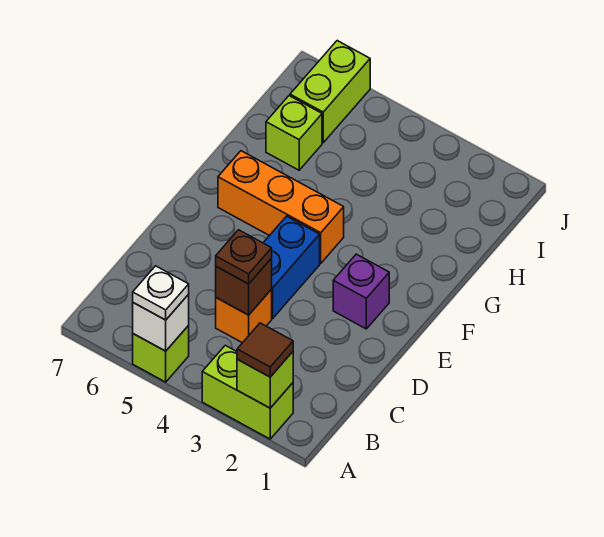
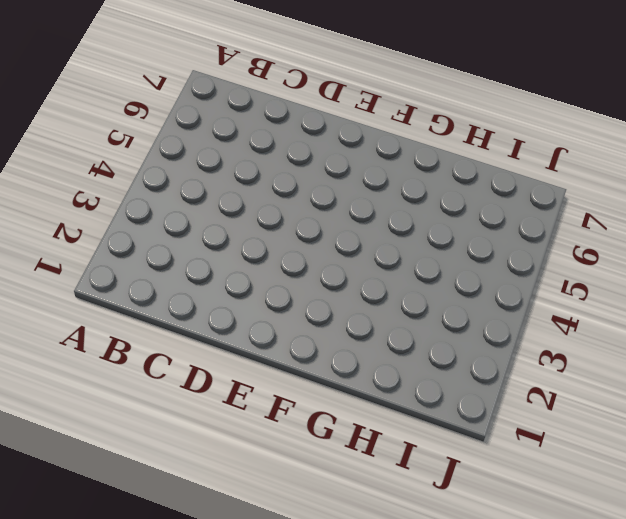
none -> lime brick A2:A3 level 1
none -> lime brick A5 level 1
none -> orange brick C4 level 1

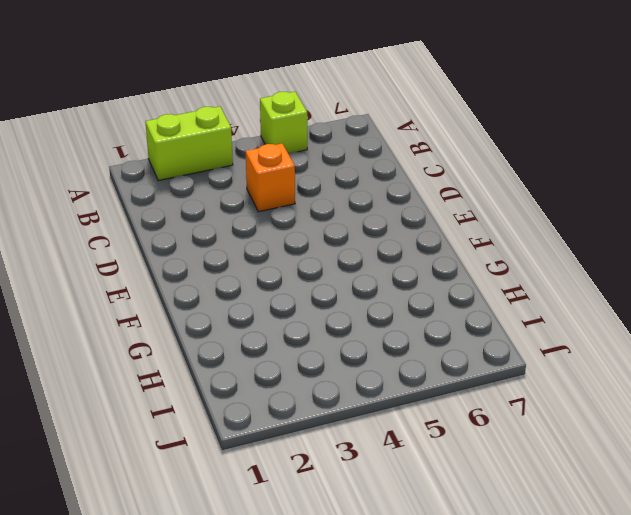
none -> blue brick D4:E4 level 1
none -> purple brick E2 level 1
none -> orange brick F4:F6 level 1

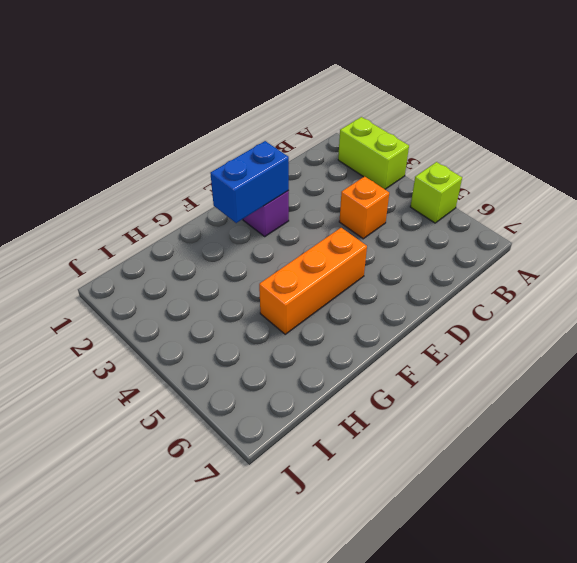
blue brick E2:F2 level 2 -> blue brick D4:E4 level 1
orange brick E5:G5 level 1 -> orange brick F4:F6 level 1
none -> lime brick H6 level 1
none -> lime brick I6:J6 level 1
none -> lime brick A2 level 2

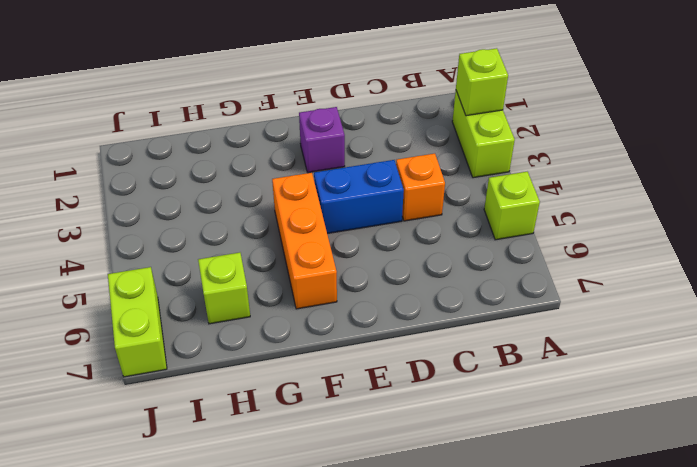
lime brick J6:J7 level 1 -> lime brick I6:J6 level 1
none -> white brick A5 level 2
none -> brown brick C4 level 2
none -> brown tile A2 level 3

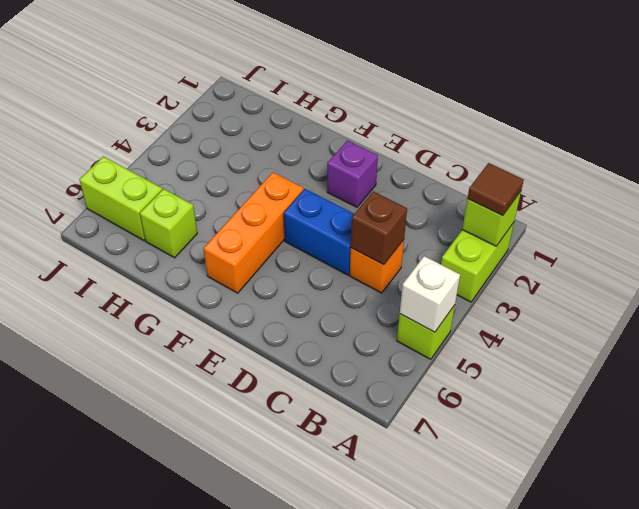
none -> white plate A5 level 3
none -> brown plate C4 level 3

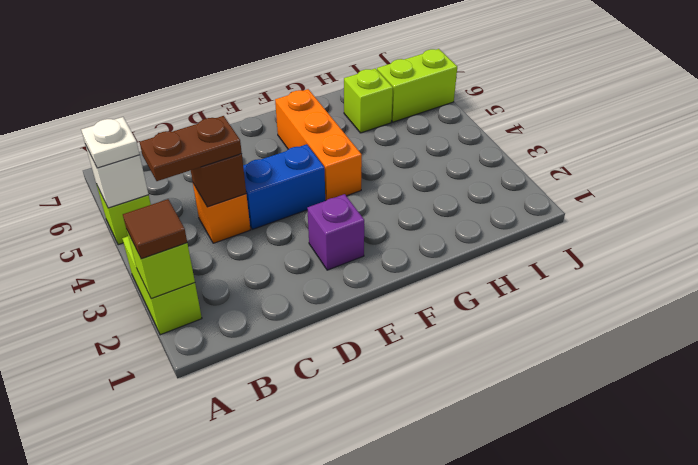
brown plate B4:C4 level 3 -> brown plate C4 level 3

